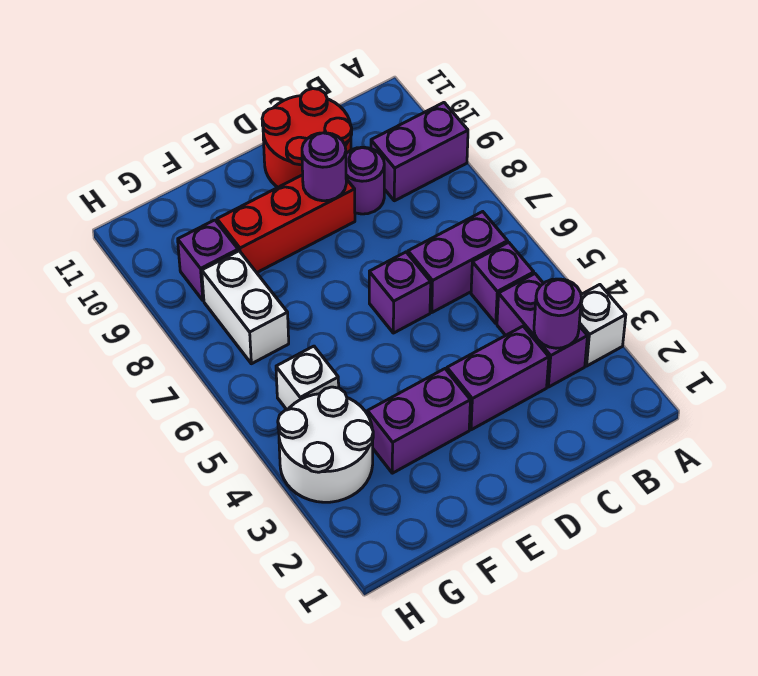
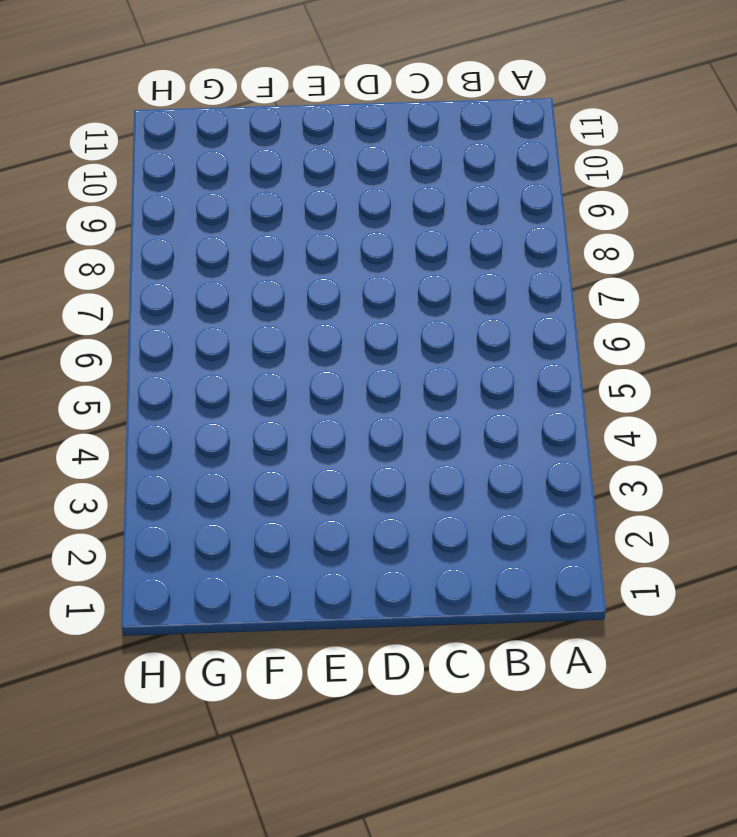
none -> white brick A3 level 1
none -> purple brick A9:B9 level 1
none -> purple brick B3:B4 level 1

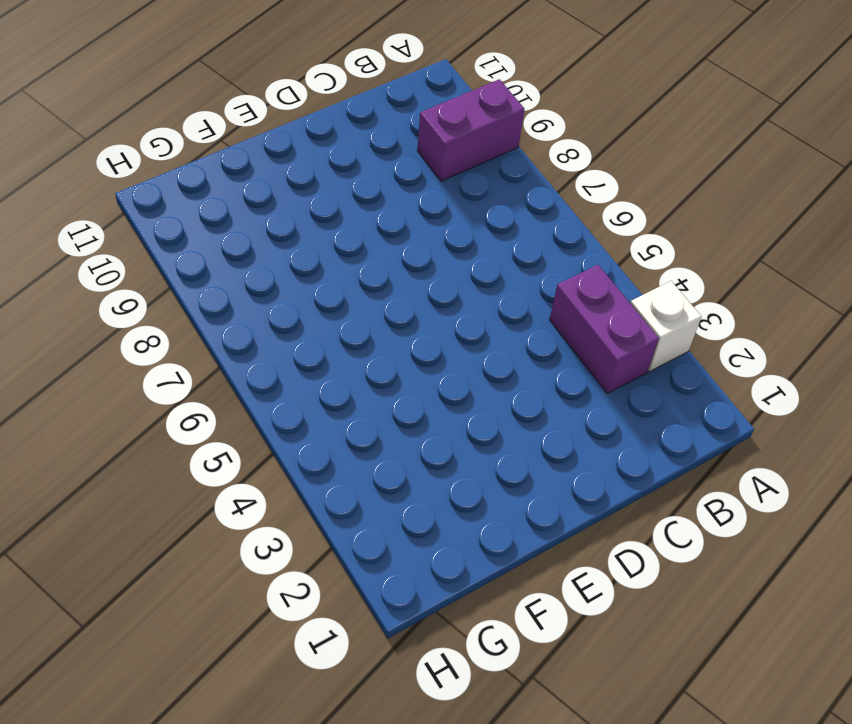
none -> purple brick B5 level 1
none -> purple brick B6:C6 level 1
none -> purple brick C3:D3 level 1

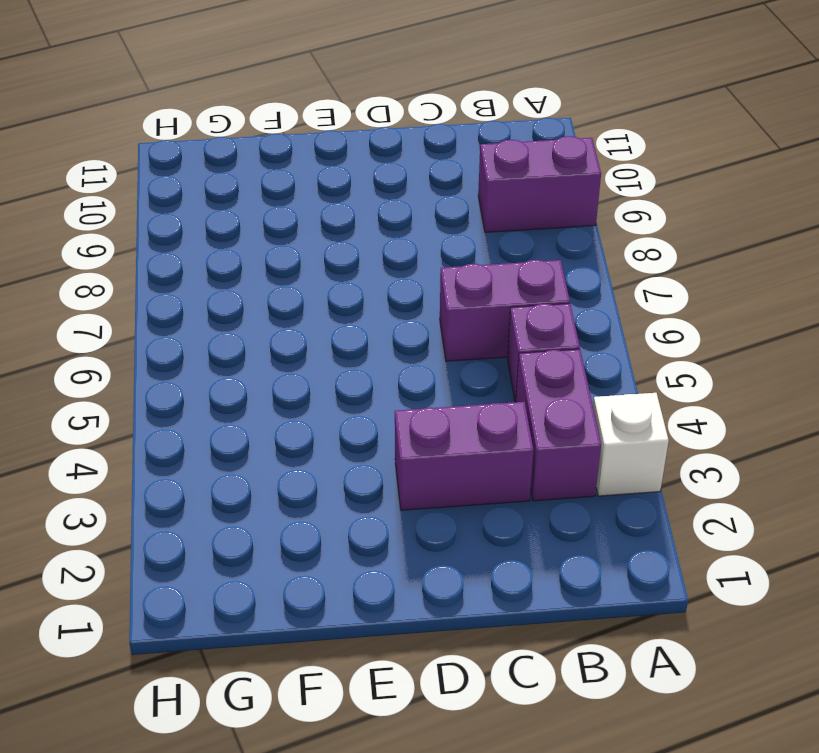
none -> purple round brick C9 level 1
none -> red round brick C10:D11 level 1
none -> purple brick D6 level 1

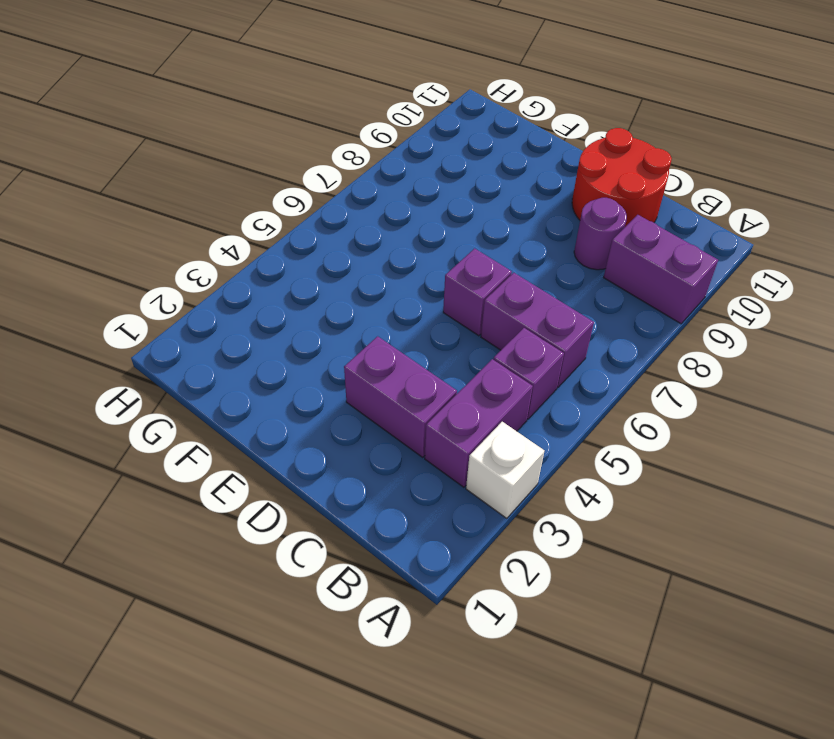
none -> red brick D9:F9 level 1
none -> purple brick E3:F3 level 1
none -> white round brick G3:H4 level 1

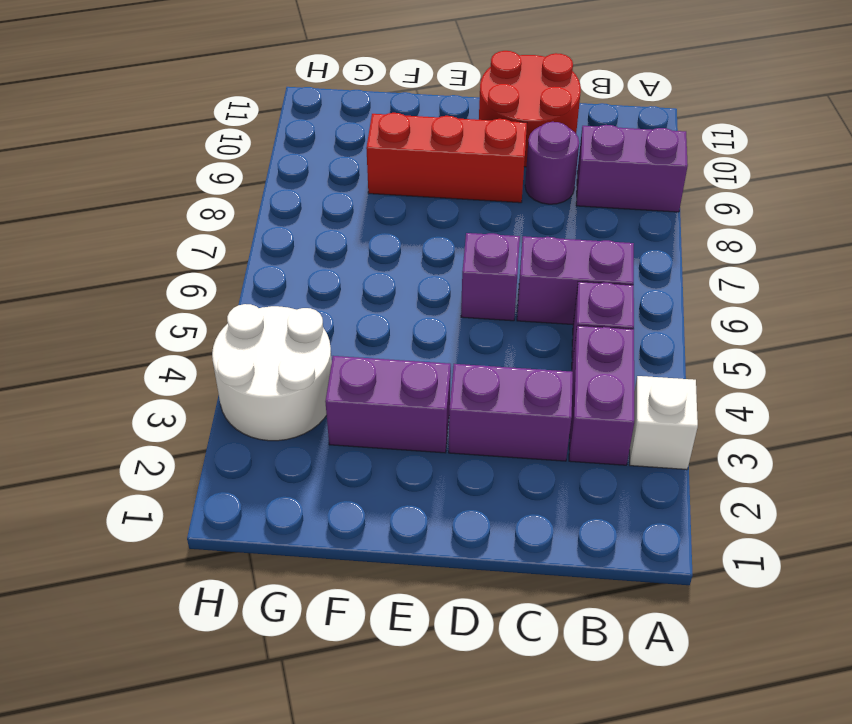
none -> white brick G5 level 1
none -> white brick G7:G8 level 1
none -> purple brick G9 level 1

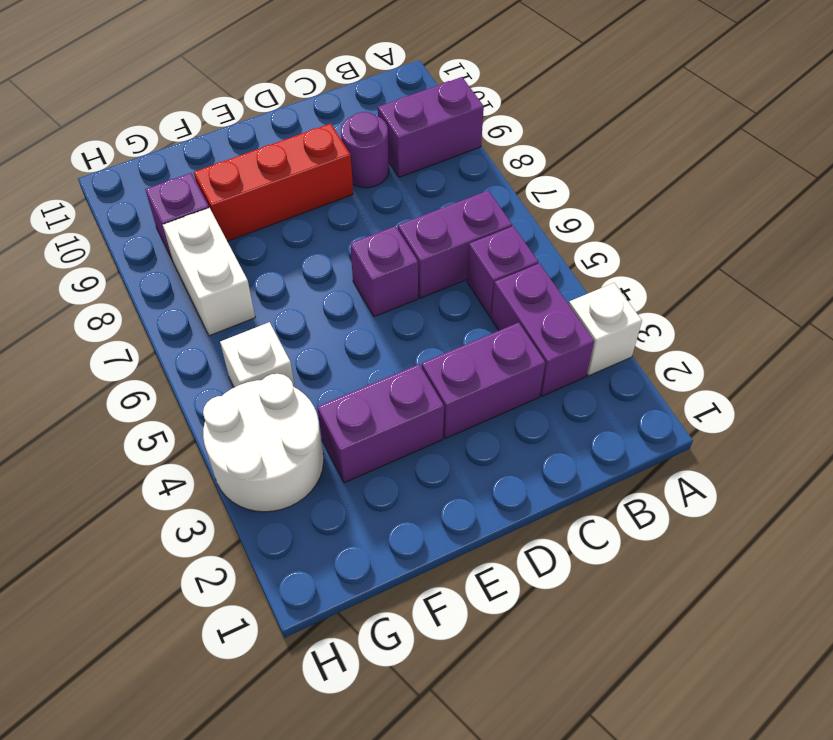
none -> red round brick C10:D11 level 1
none -> purple round brick B3 level 2
none -> purple round brick D9 level 2

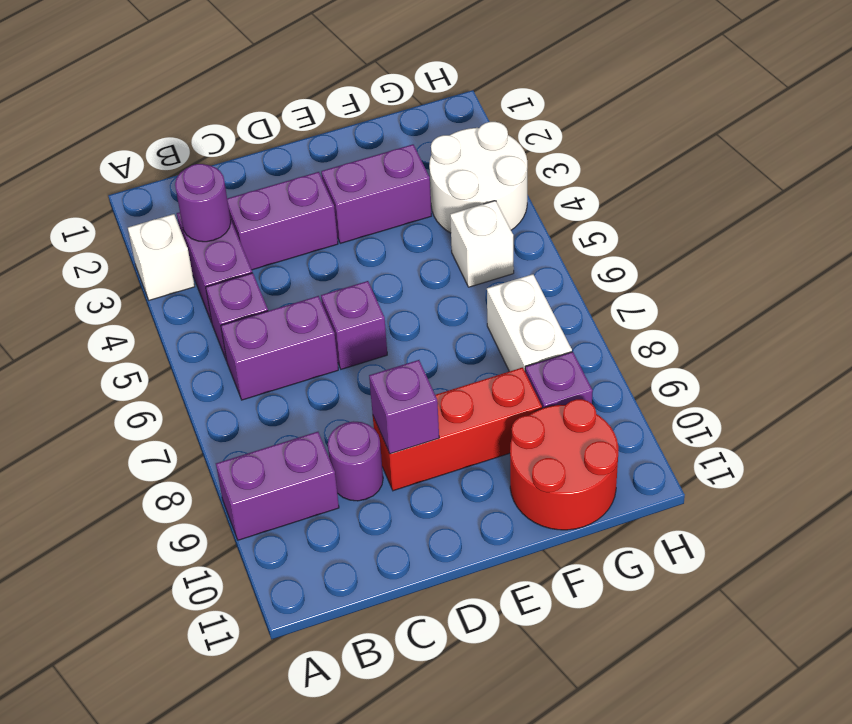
purple brick D9 level 2 -> purple round brick D9 level 2
red round brick F10:G11 level 1 -> red round brick C10:D11 level 1

